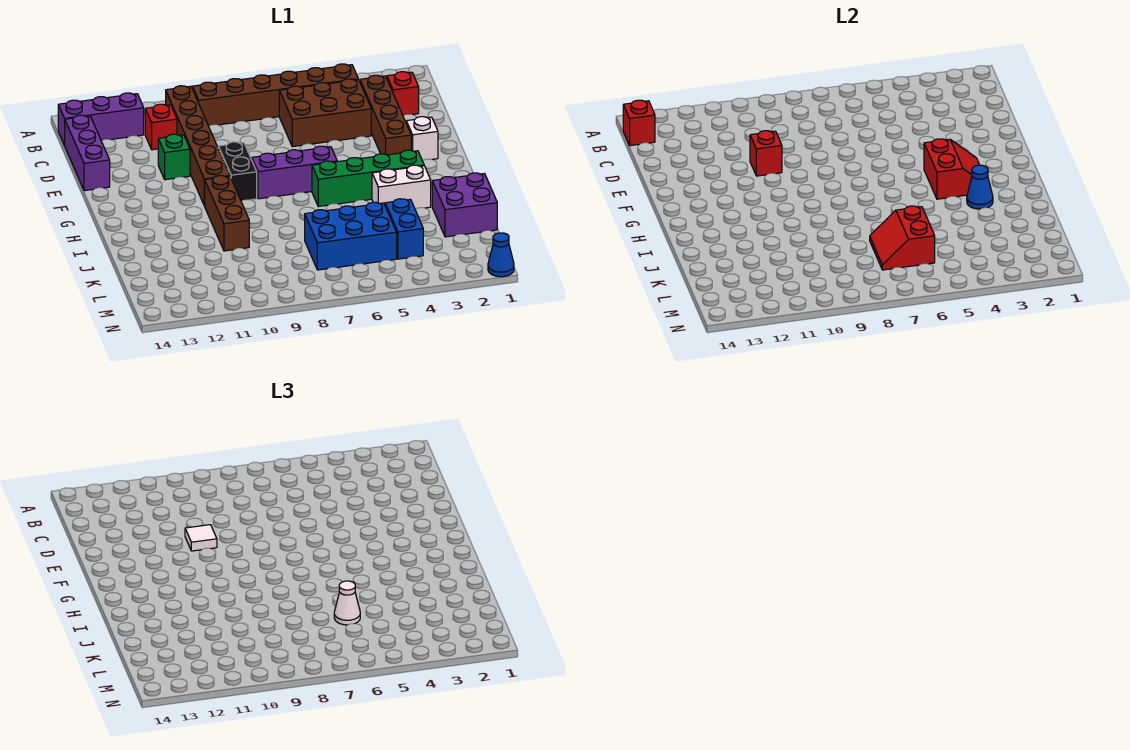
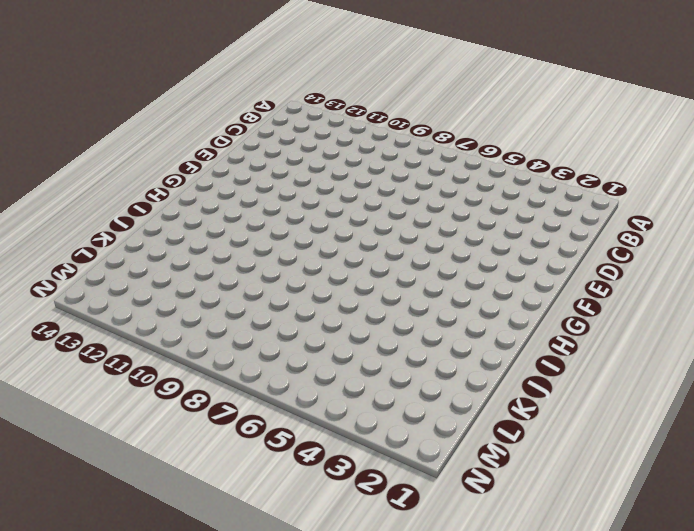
none -> brown brick B4:B9 level 1
none -> brown brick B10:G10 level 1
none -> purple brick B12:B14 level 1

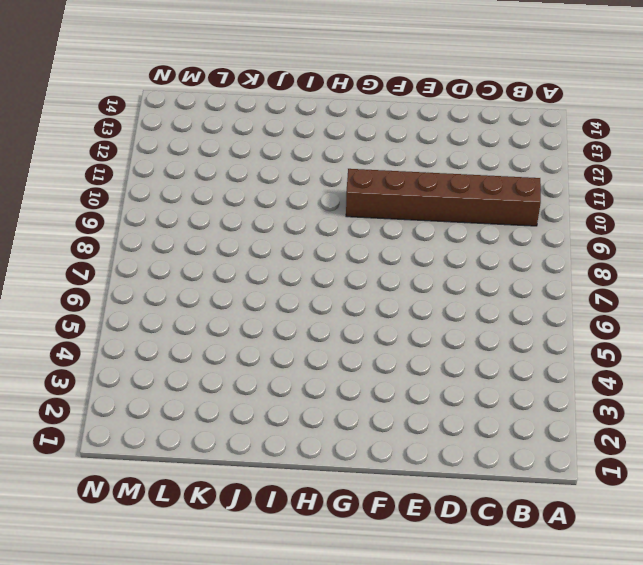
none -> brown brick B4:B9 level 1
none -> purple brick B12:B14 level 1
none -> red brick C2 level 1

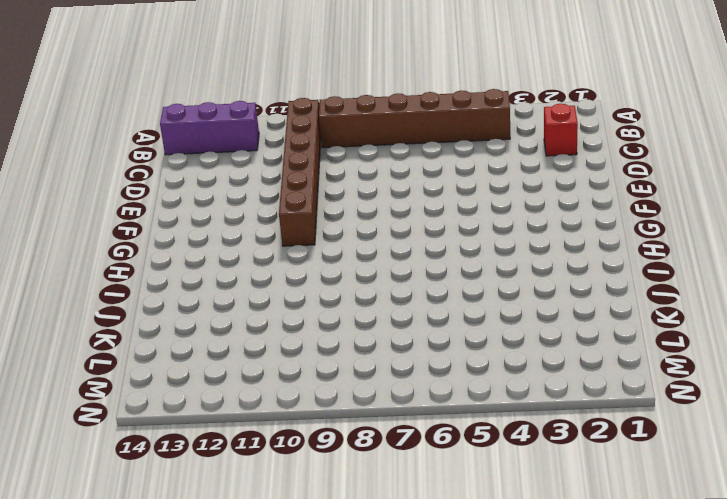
none -> brown brick C3:F3 level 1
none -> brown brick C4:D6 level 1
none -> red brick C11 level 1

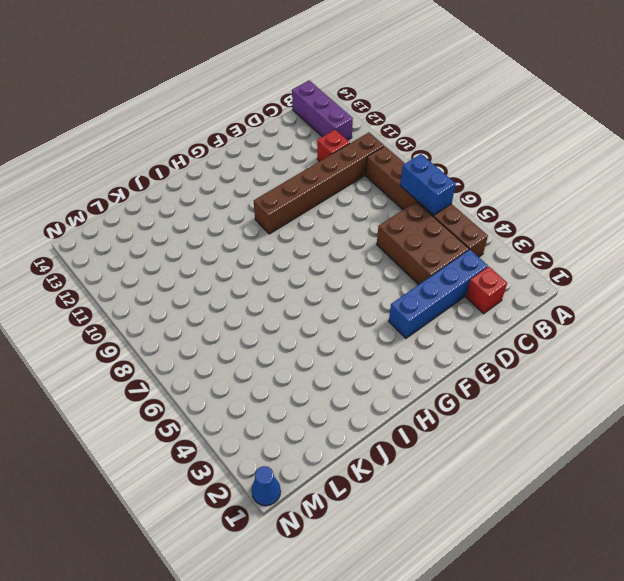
blue brick B6:B7 level 2 -> blue brick K4:L4 level 1
blue brick C3:F3 level 1 -> brown brick C3:F3 level 1
none -> purple brick C14:E14 level 1
none -> green brick E11 level 1
none -> white brick F2 level 1

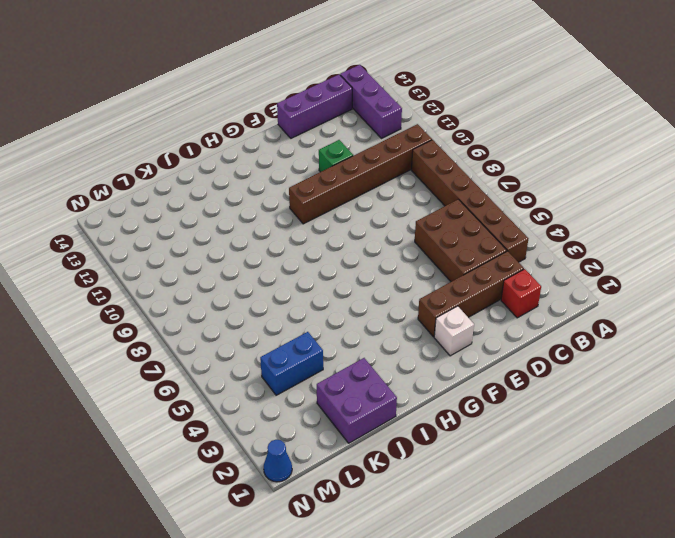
none -> red brick C11 level 1
none -> black brick F9:G9 level 1
none -> purple brick G6:G8 level 1

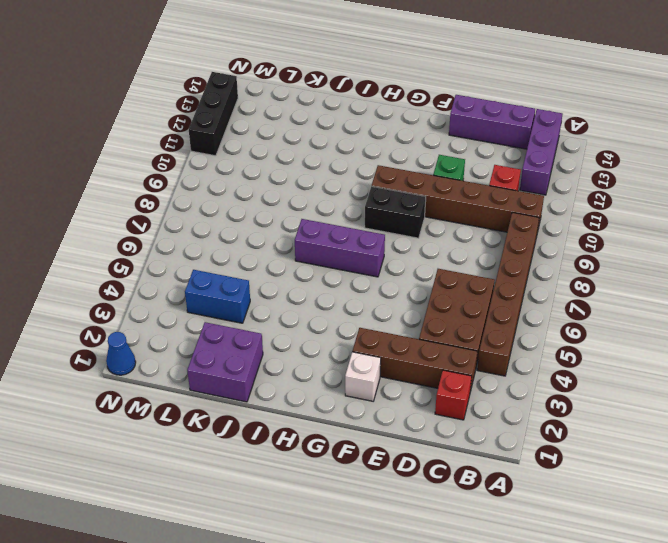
purple brick G7:I7 level 1 -> purple brick G6:G8 level 1
black brick N11:N13 level 1 -> none
none -> green brick H3:H6 level 1
none -> brown brick H10:J10 level 1
none -> white brick I3:I4 level 1

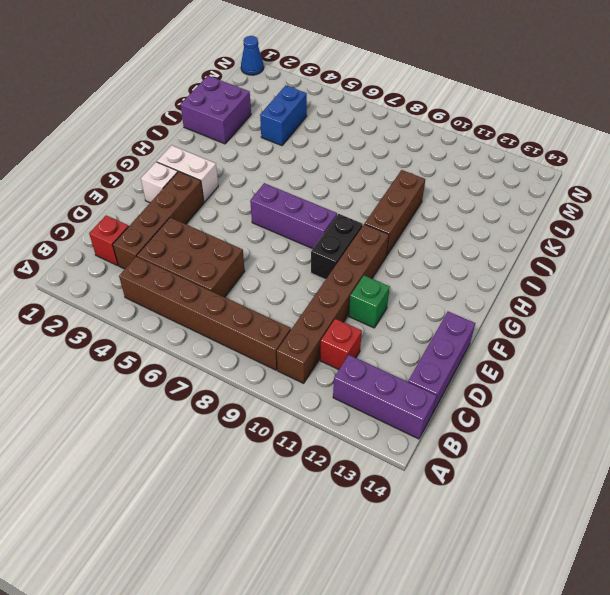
white brick G2:G3 level 1 -> white brick I3:I4 level 1
none -> green brick H3:H6 level 1
none -> blue brick K5:L7 level 1
none -> red brick B14 level 2

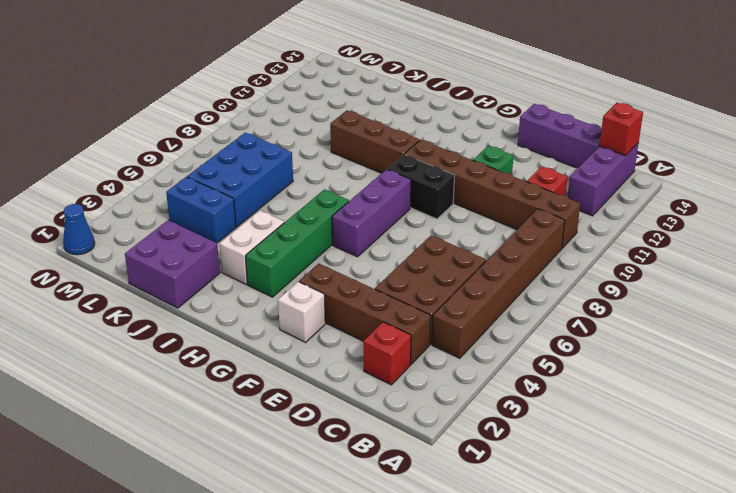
none -> red brick E10 level 2
none -> red slope G3:H4 level 2 top 4
none -> blue cone I3 level 2

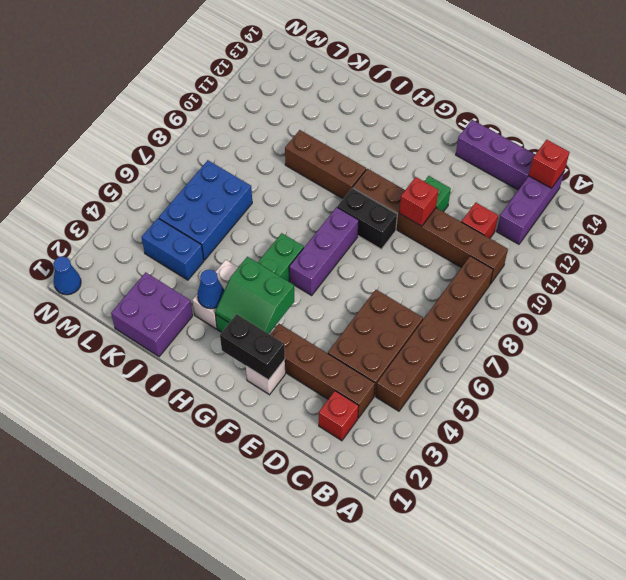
black brick F2:G2 level 2 -> none
green slope G3:H4 level 2 top 4 -> red slope G3:H4 level 2 top 4
none -> red slope K6:L7 level 2 top 6
none -> white tile E10 level 3
none -> white cone K6 level 3

